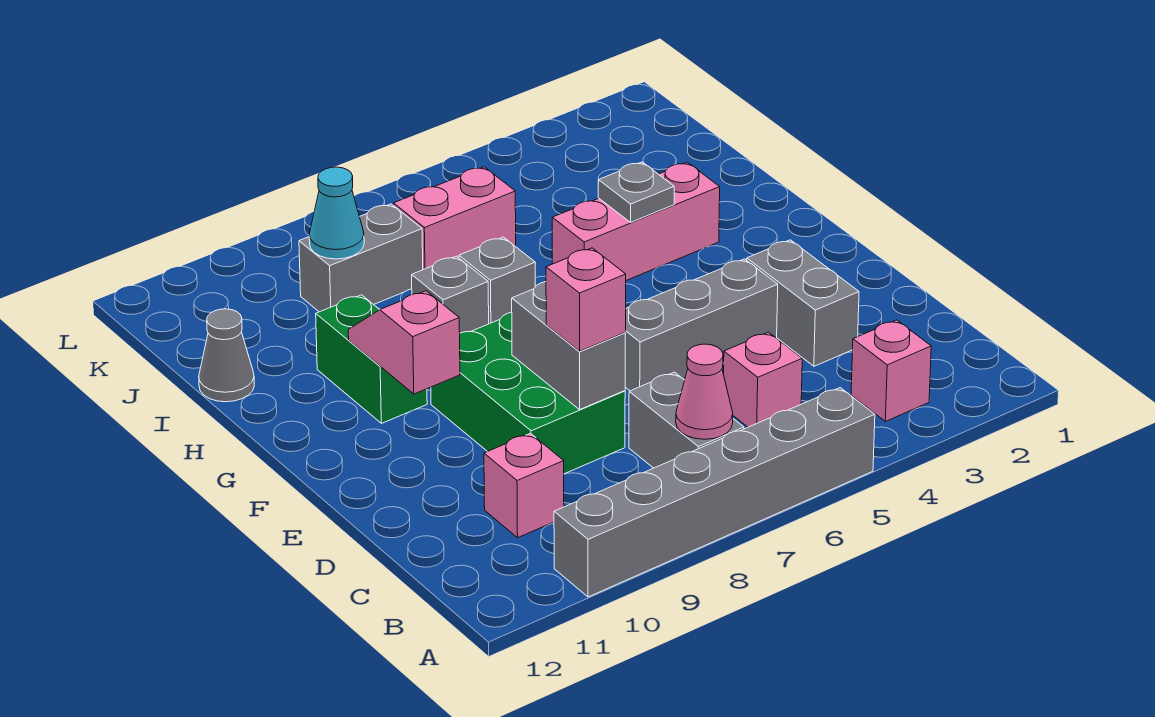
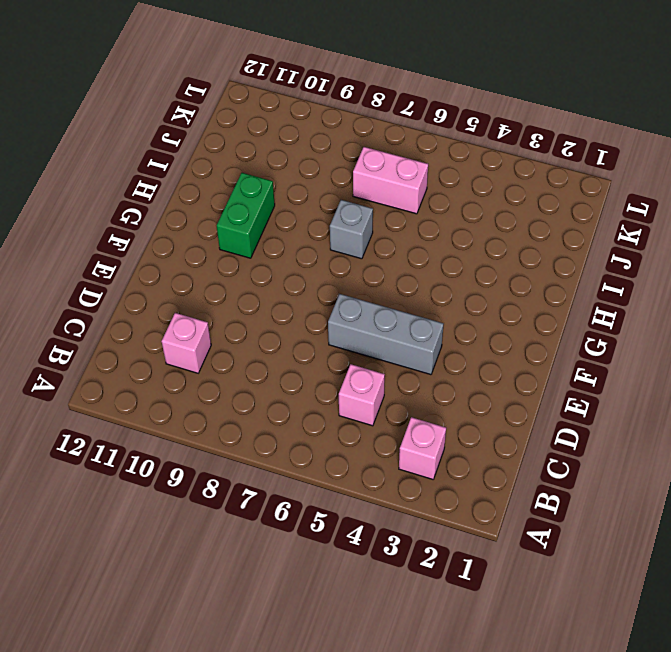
none -> grey brick A5:A10 level 1
none -> grey brick B7:C7 level 1
none -> grey brick D3:E3 level 1

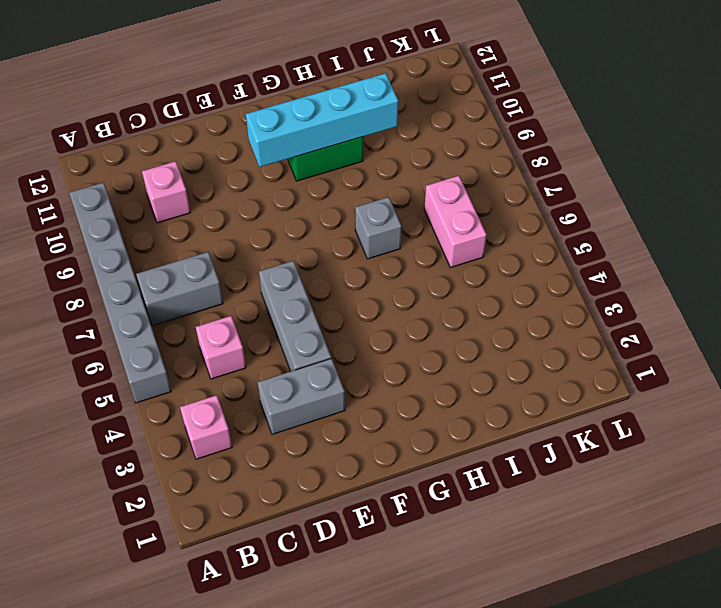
cyan brick F10:I10 level 2 -> pink slope F10:G10 level 2 top F
none -> green brick D8:F9 level 1
none -> pink brick H3:H5 level 1
none -> grey brick H8 level 1

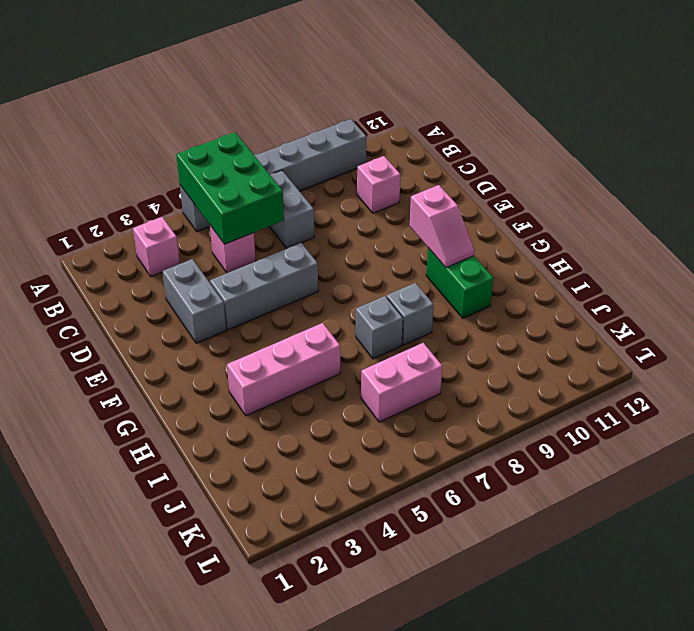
green brick A5:C6 level 2 -> green brick D8:F9 level 1
none -> grey cone I12 level 1
none -> grey brick J8:J9 level 1
none -> pink cone B7 level 2

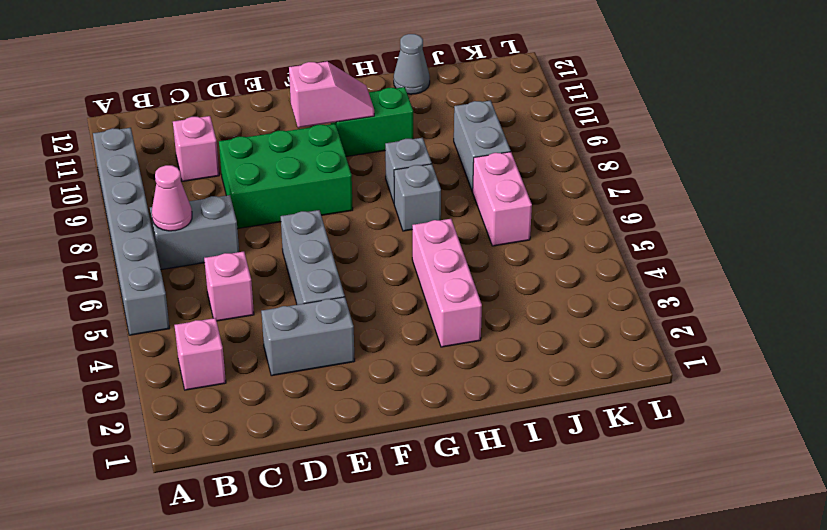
none -> grey brick D8:E8 level 2
none -> grey plate H4 level 2
none -> cyan cone J9 level 2

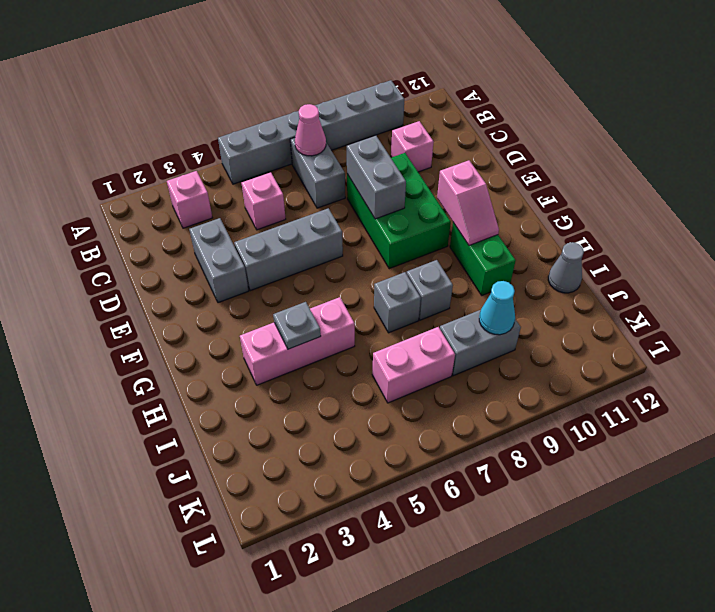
none -> pink brick D8 level 3

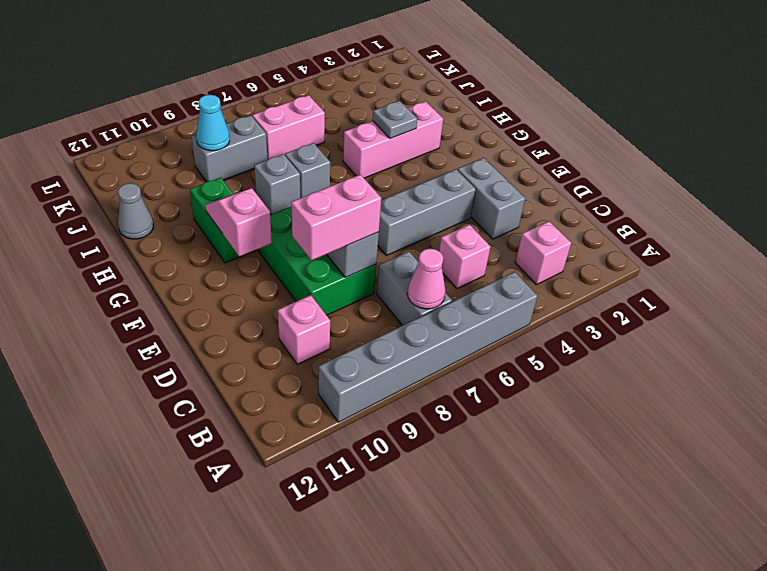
pink brick D8:D9 level 3 -> pink brick D8 level 3

